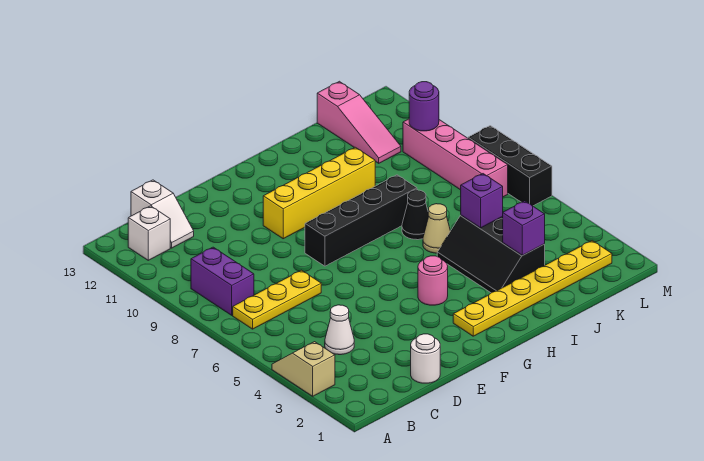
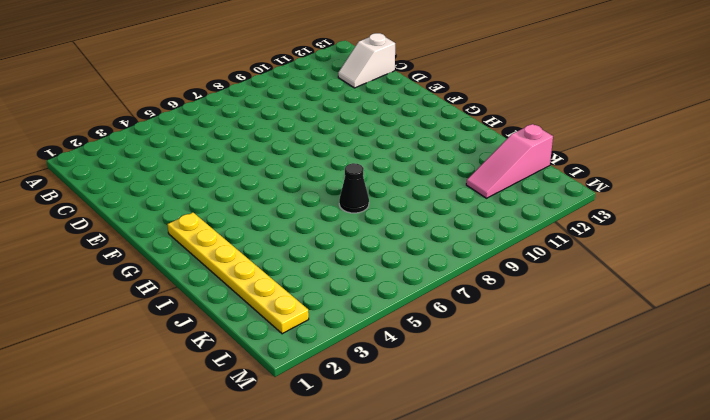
none -> tan slope A3:A4 level 1 top 3
none -> yellow plate B7:D7 level 1
none -> purple brick B8:B9 level 1

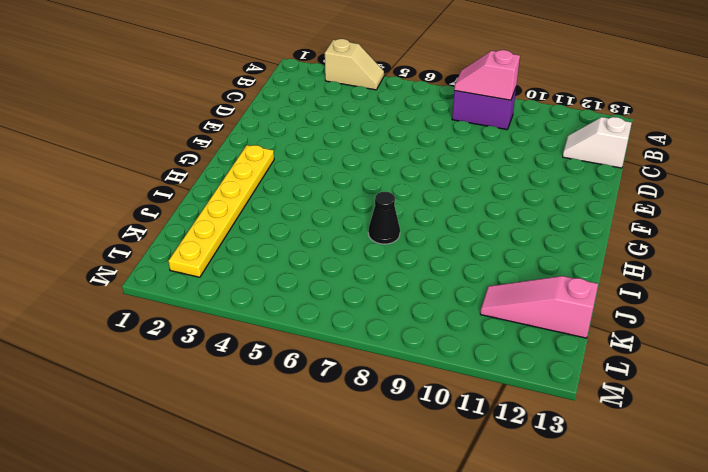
pink slope B8:B9 level 2 top 9 -> none
none -> yellow plate B7:D7 level 1
none -> white brick B12 level 1
none -> white cone C4 level 1

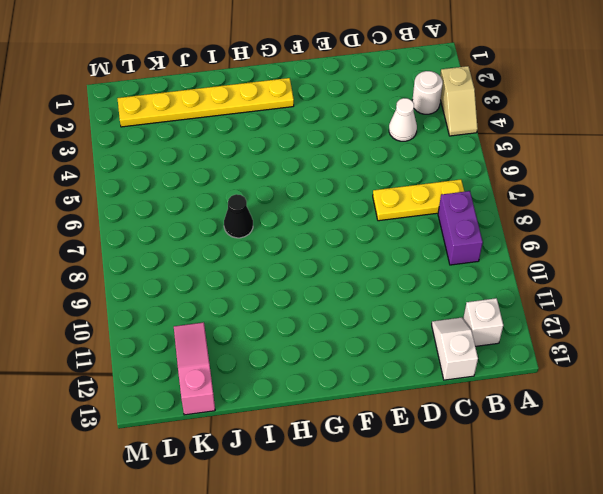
white round brick B3 level 1 -> white round brick D1 level 1
none -> black brick F8:I8 level 1
none -> yellow brick F10:I10 level 1
none -> pink round brick G4 level 1

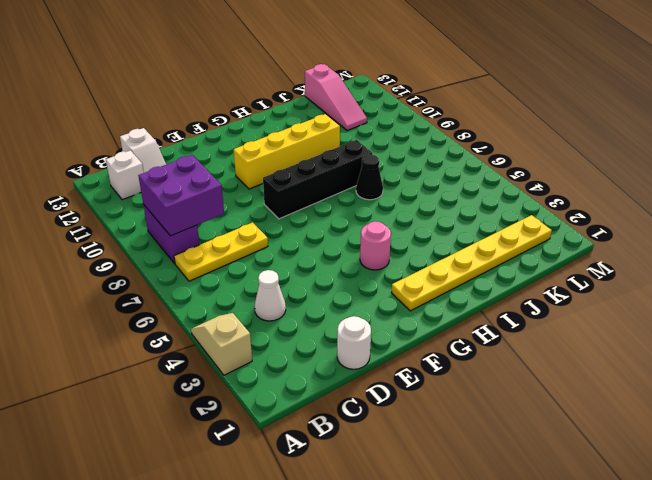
purple brick B8:C9 level 2 -> none
none -> black slope I3:J5 level 1 top J
none -> tan cone I6 level 1
none -> pink brick L7:L10 level 1

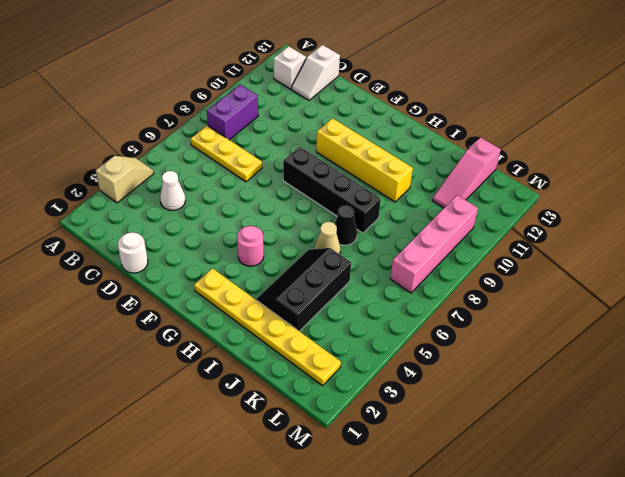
none -> black brick M6:M8 level 1
none -> purple brick J3 level 2
none -> purple brick J5 level 2

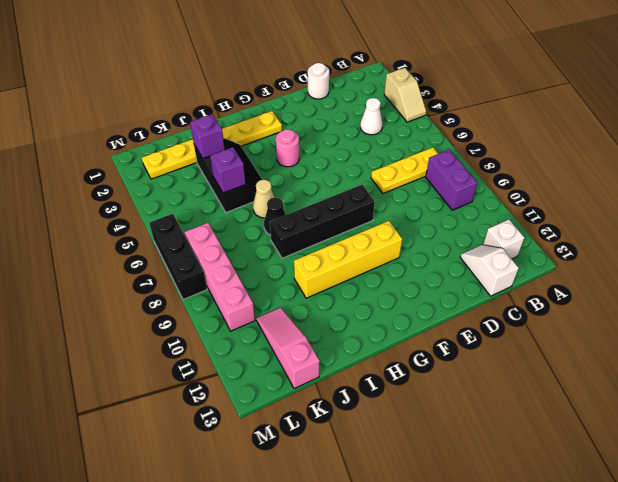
none -> purple round brick L10 level 2

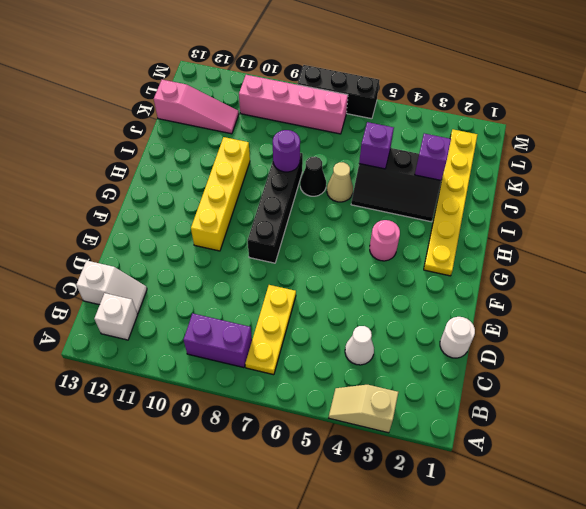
purple round brick I8 level 2 -> purple round brick L10 level 2

